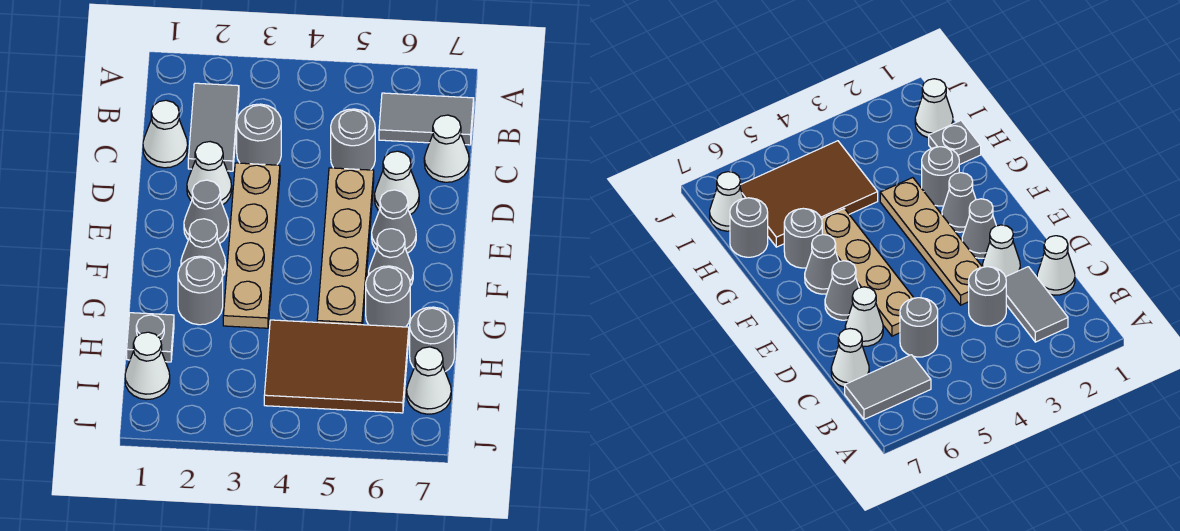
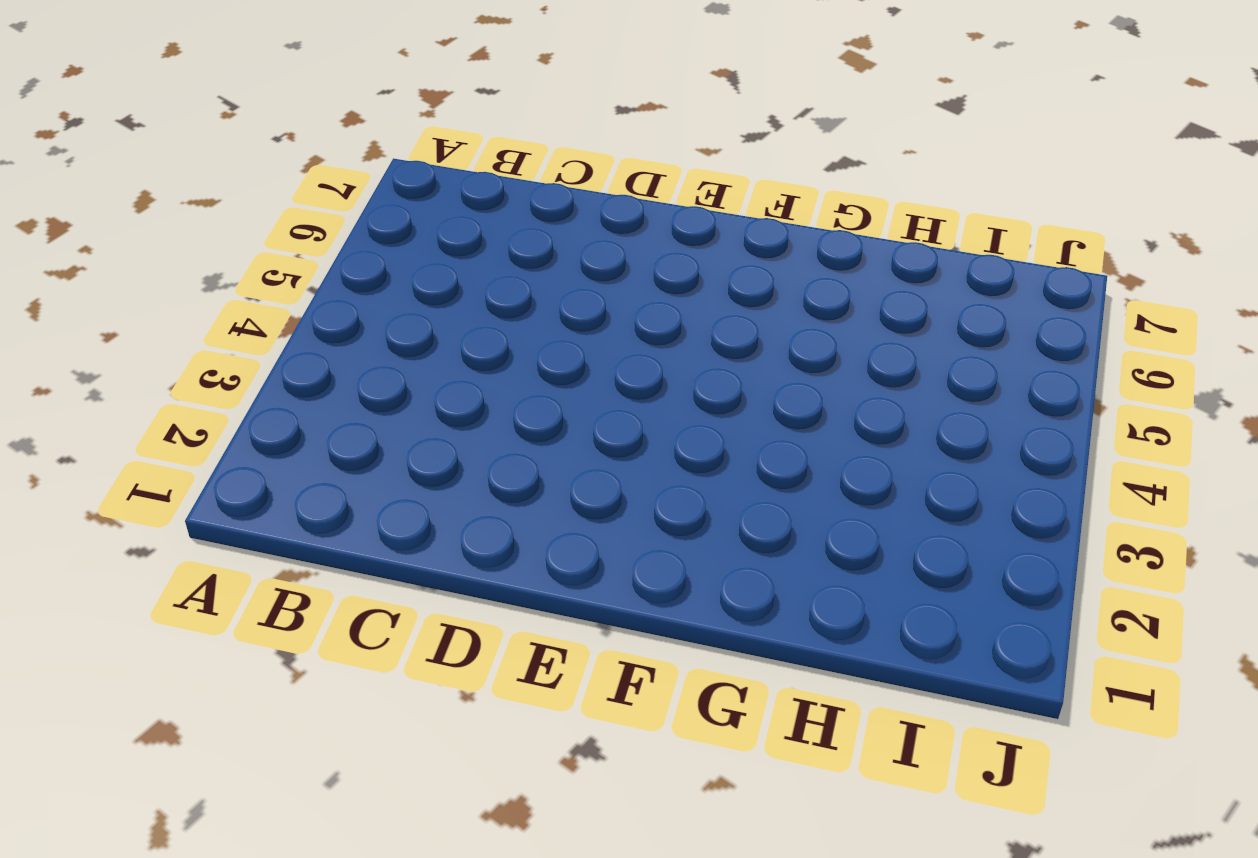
none -> grey tile B2:C2 level 1
none -> grey tile B6:B7 level 1
none -> white cone C1 level 1

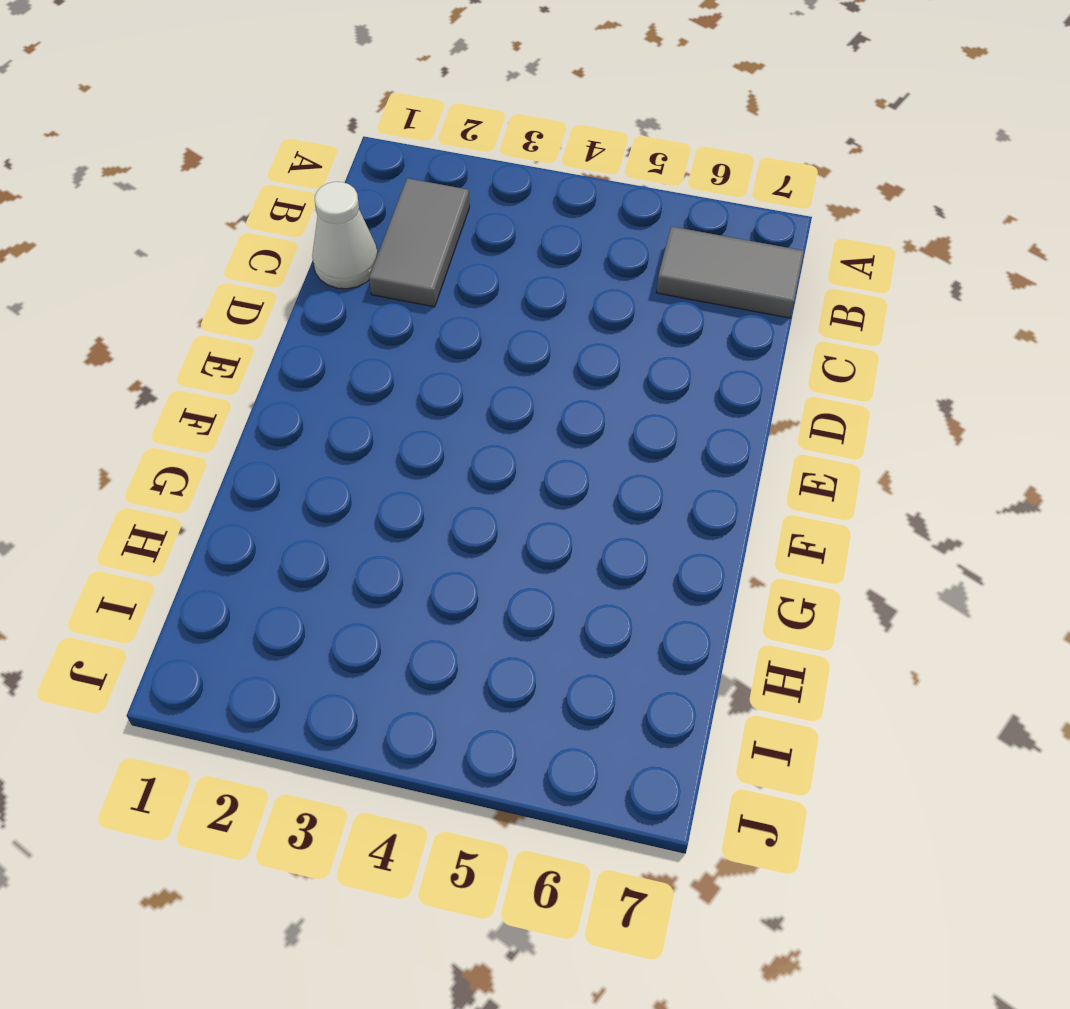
none -> grey round brick C3 level 1
none -> grey round brick C5 level 1
none -> white cone C7 level 1

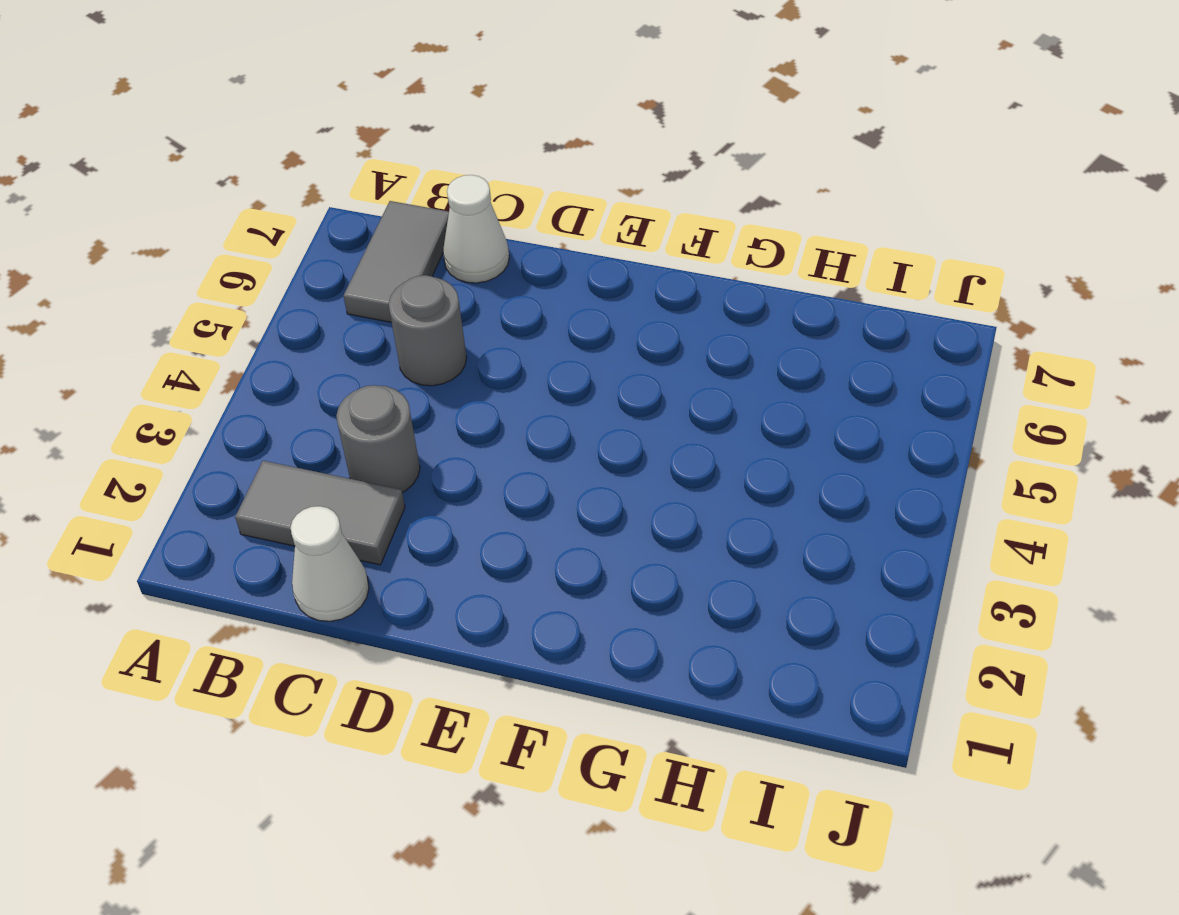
none -> white cone D2 level 1
none -> tan plate D3:G3 level 1
none -> tan plate D5:G5 level 1

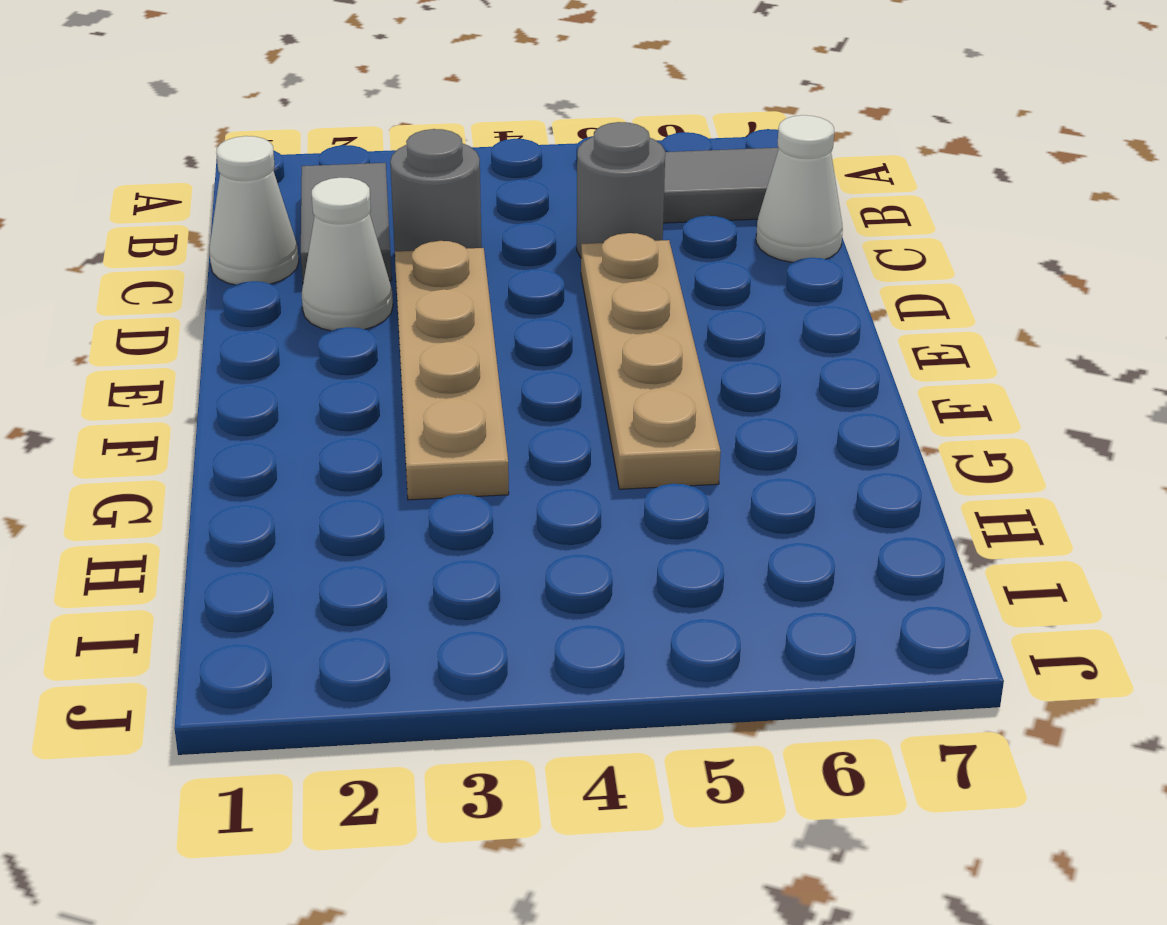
none -> white cone D6 level 1
none -> grey cone E2 level 1
none -> grey cone E6 level 1

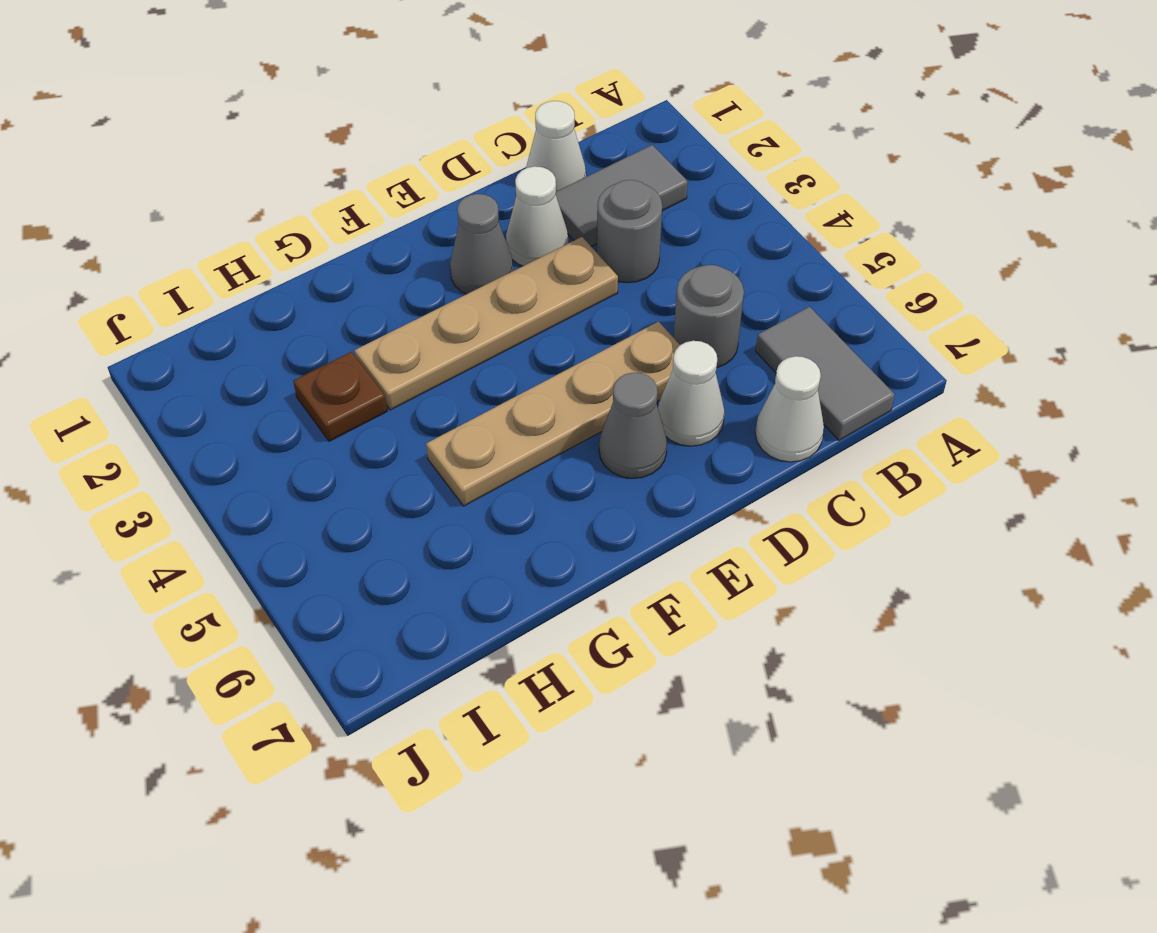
brown plate H3 level 1 -> none
none -> grey cone F2 level 1
none -> grey cone F6 level 1
none -> grey round brick G2 level 1

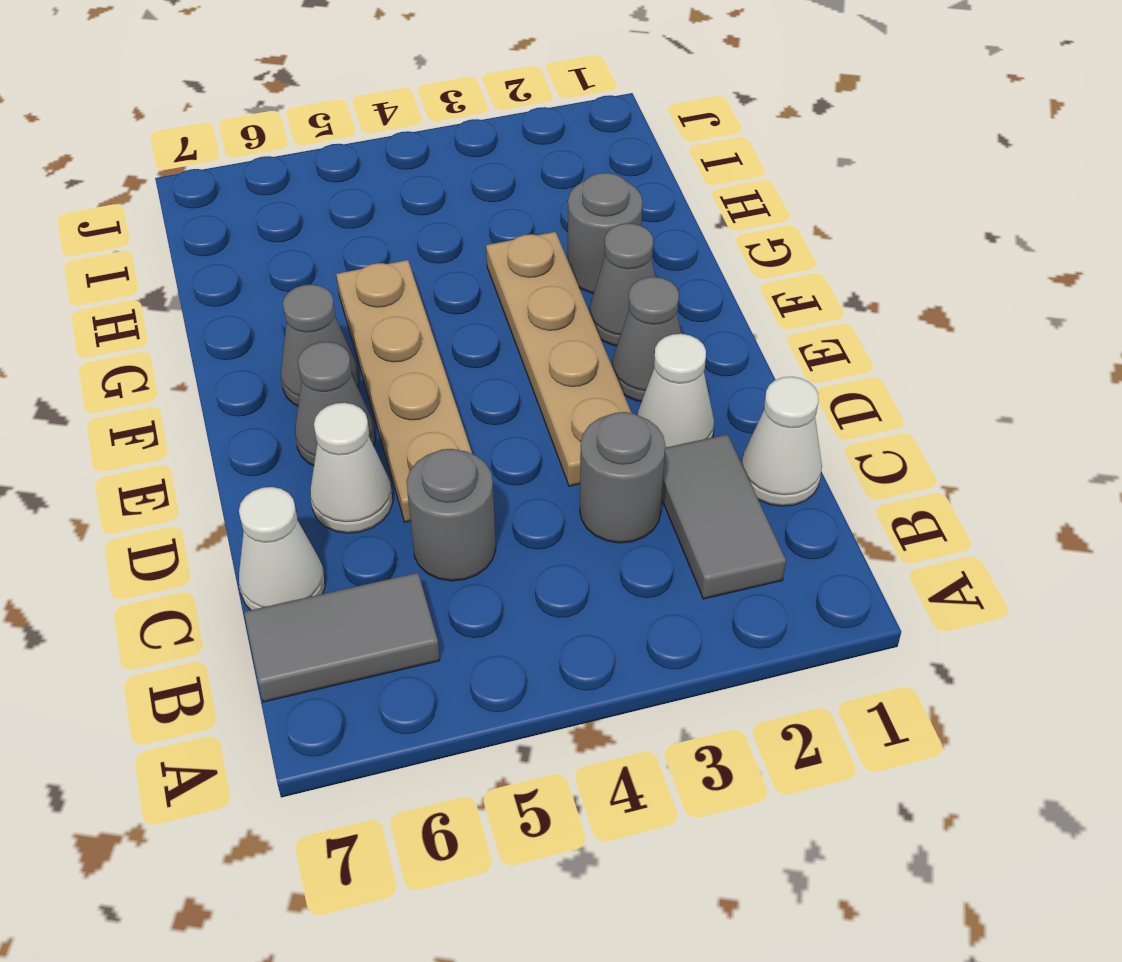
none -> grey round brick G6 level 1
none -> grey plate H1 level 1
none -> brown tile H4:I6 level 1

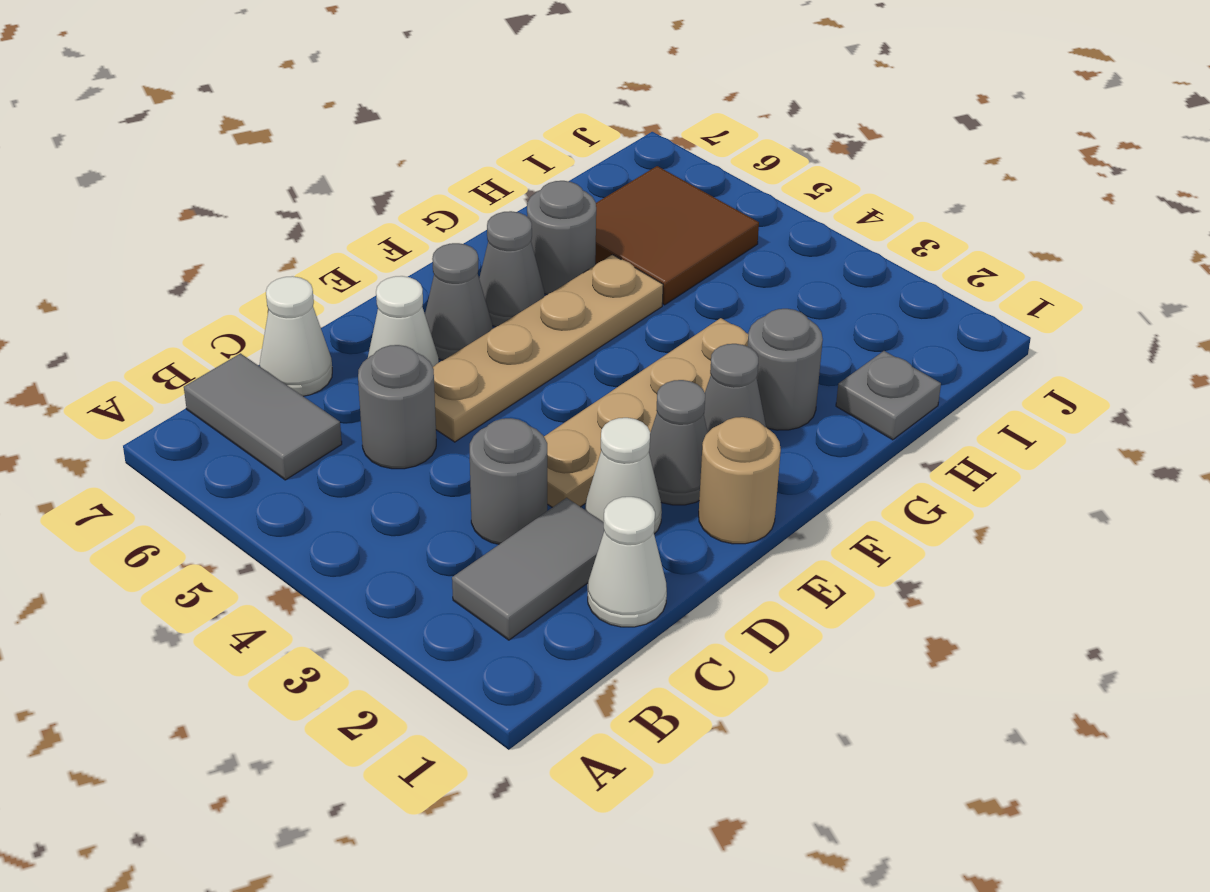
tan round brick E1 level 1 -> none
brown tile H5:I6 level 1 -> brown tile H4:I6 level 1
none -> grey round brick H7 level 1
none -> white cone I1 level 1
none -> white cone I7 level 1

